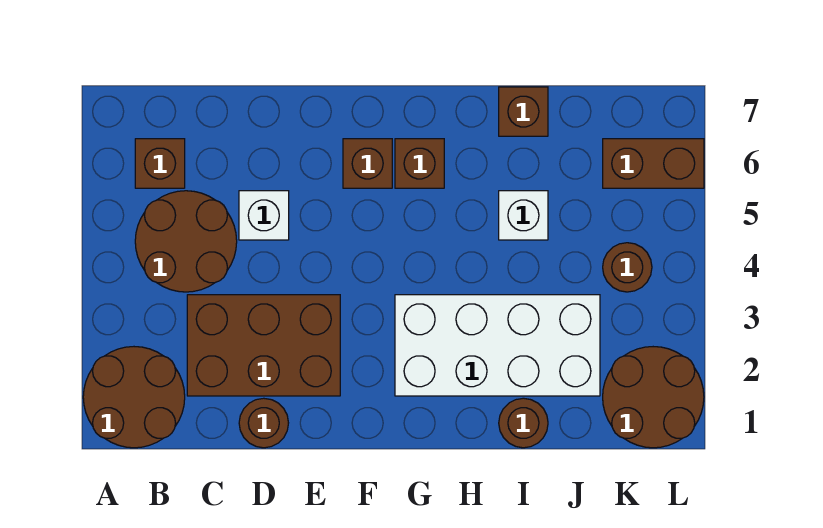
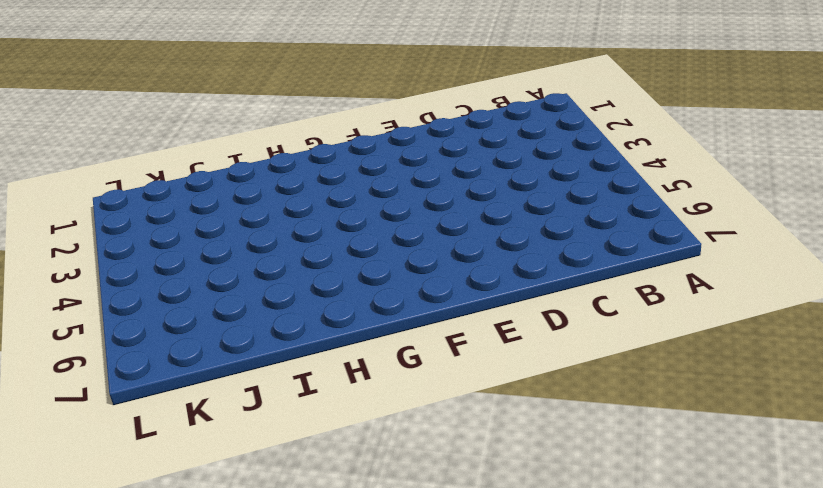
none -> brown round brick A1:B2 level 1
none -> brown round brick B4:C5 level 1
none -> brown brick B6 level 1

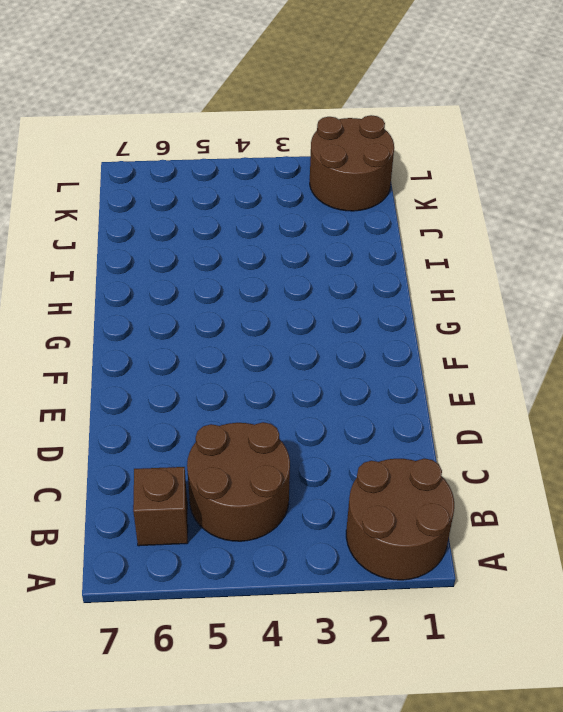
none -> brown brick C2:E3 level 1
none -> brown round brick D1 level 1
none -> white brick D5 level 1

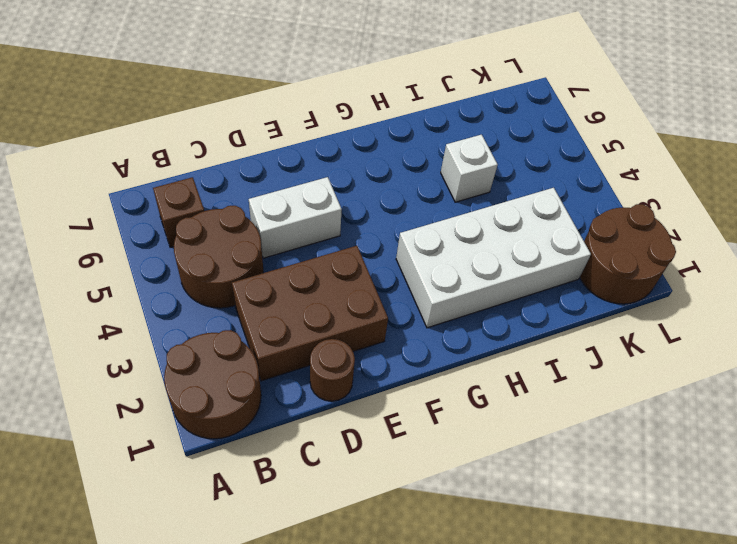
white brick D5:E5 level 1 -> white brick D5 level 1
none -> brown brick F6 level 1
none -> brown brick G6 level 1
none -> brown round brick I1 level 1

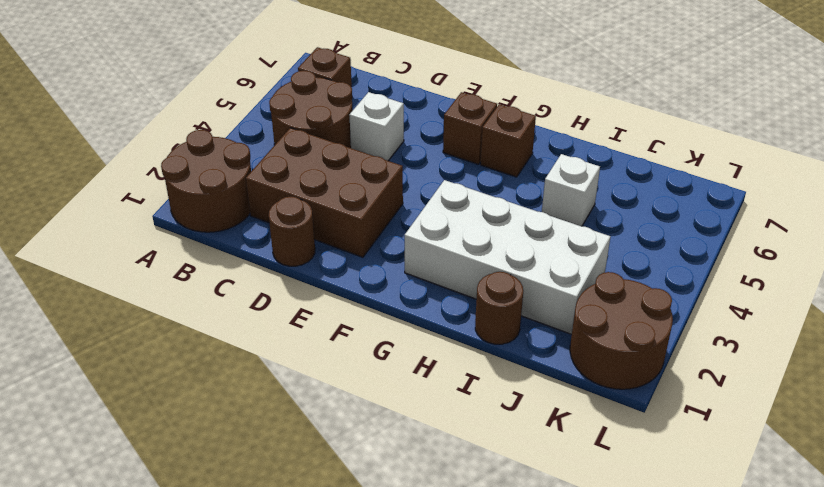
none -> brown brick I7 level 1
none -> brown round brick K4 level 1
none -> brown brick K6:L6 level 1

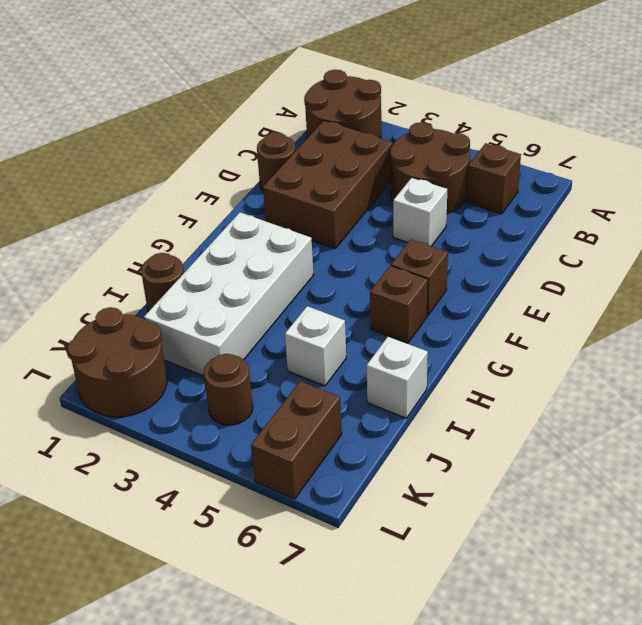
white brick I7 level 1 -> brown brick I7 level 1

